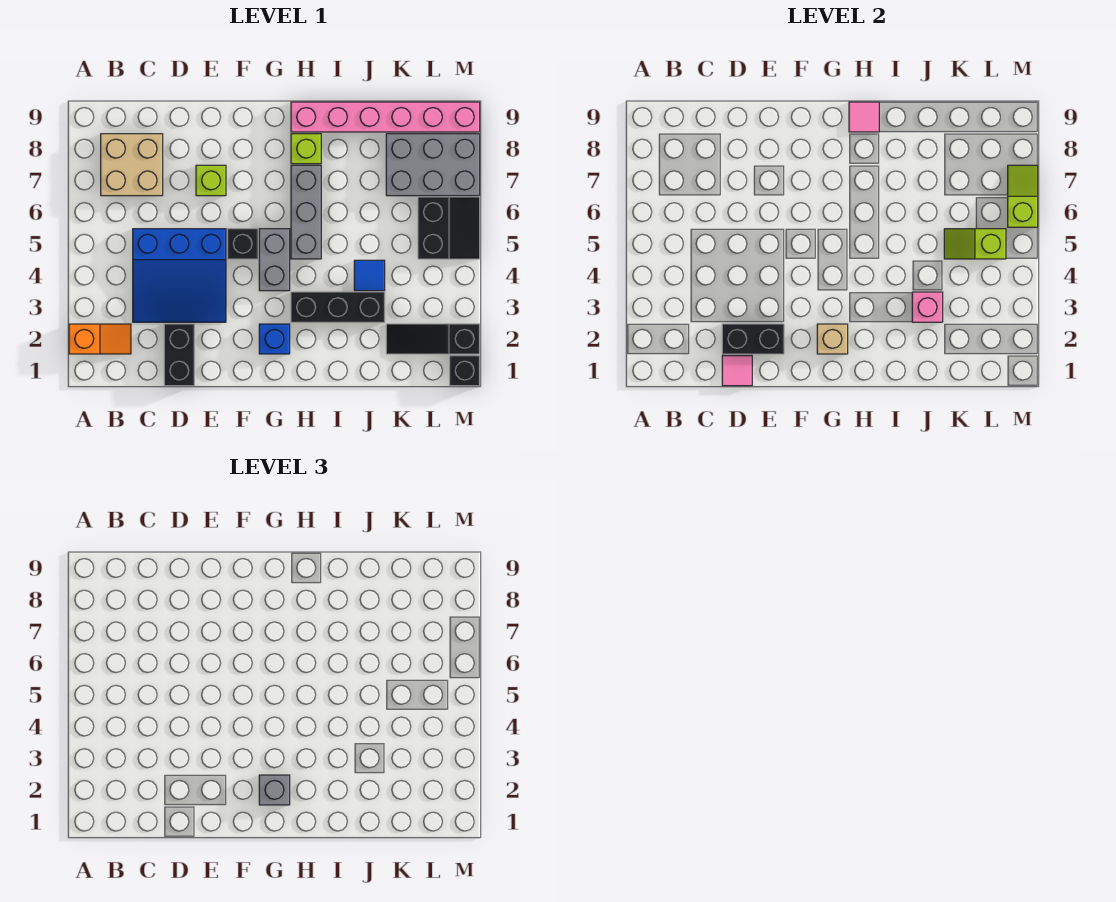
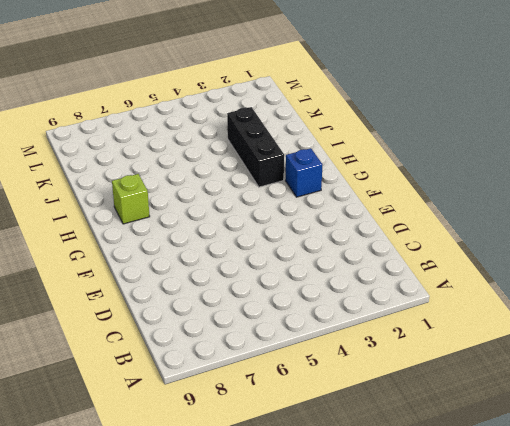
none -> orange slope A2:B2 level 1 top A
none -> tan brick B7:C8 level 1
none -> blue slope C3:E5 level 1 top 5

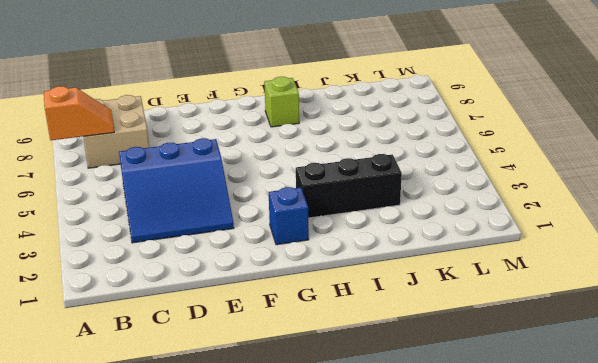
orange slope A7:B7 level 2 top A -> orange slope A2:B2 level 1 top A
none -> black brick D1:D2 level 1
none -> lime brick E7 level 1
none -> black brick F5 level 1

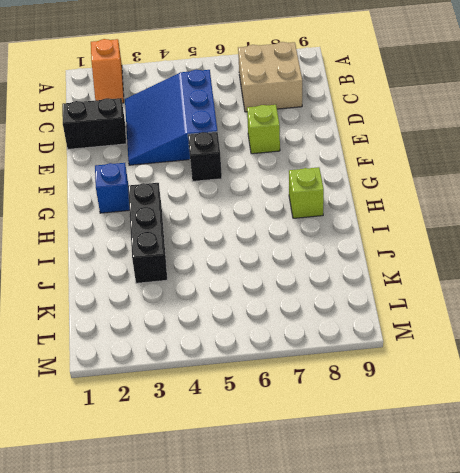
none -> grey brick G4:G5 level 1
none -> grey brick H5:H7 level 1
none -> pink brick H9:M9 level 1

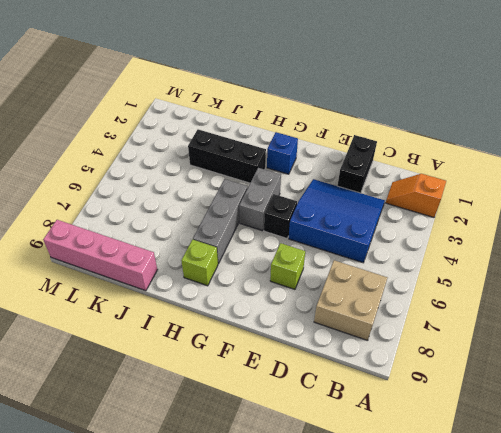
pink brick J9:M9 level 1 -> pink brick H9:M9 level 1
none -> blue tile J4 level 1
none -> black slope K2:M2 level 1 top M
none -> grey brick K7:M8 level 1

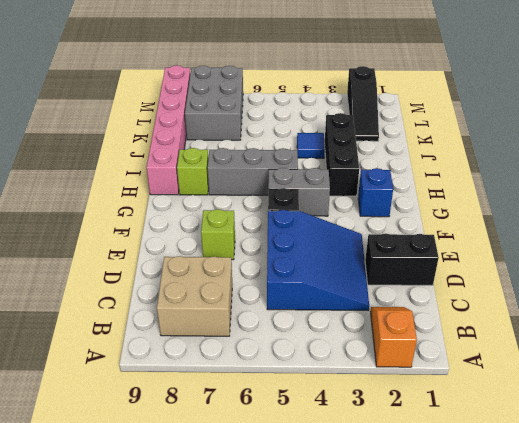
none -> black slope L5:M6 level 1 top L
none -> black brick M1 level 1
none -> pink tile D1 level 2

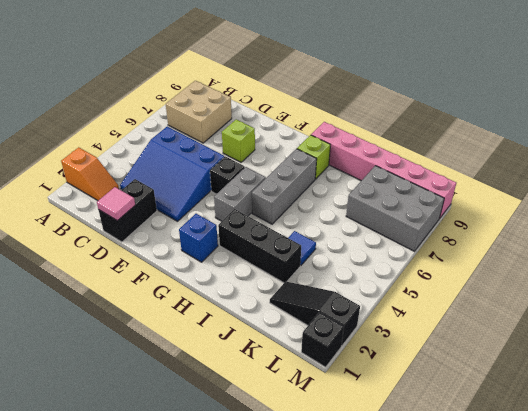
none -> black slope L5:M6 level 1 top L
none -> black brick D2:E2 level 2
none -> tan brick G2 level 2

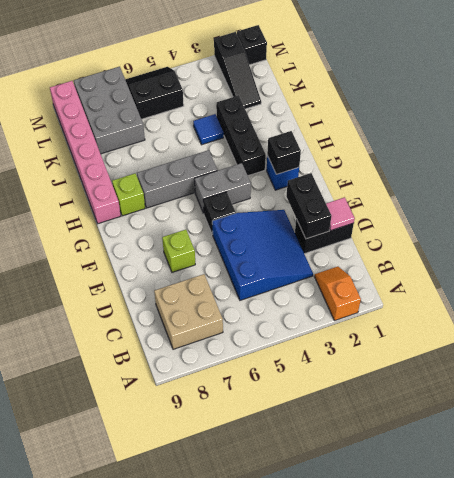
black brick G2 level 2 -> tan brick G2 level 2
none -> pink tile H9 level 2
none -> pink brick J3 level 2
none -> lime slope K5:L5 level 2 top L

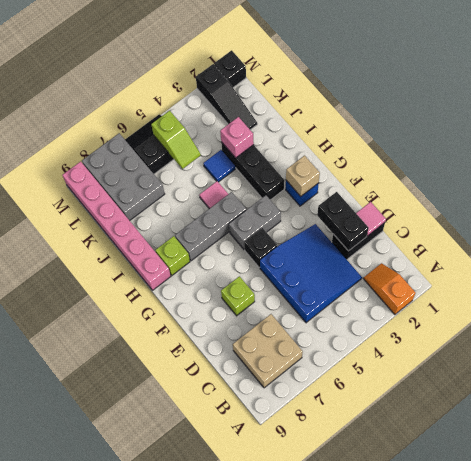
pink tile I5 level 1 -> pink tile H9 level 2
none -> lime slope M6:M7 level 2 top 6
none -> grey brick G2 level 3

